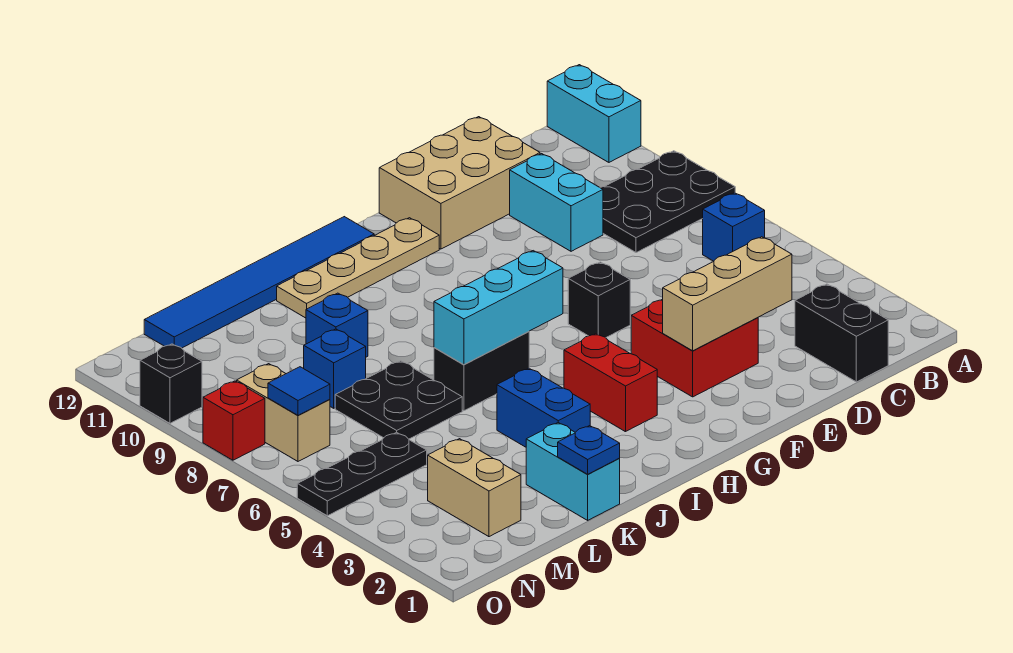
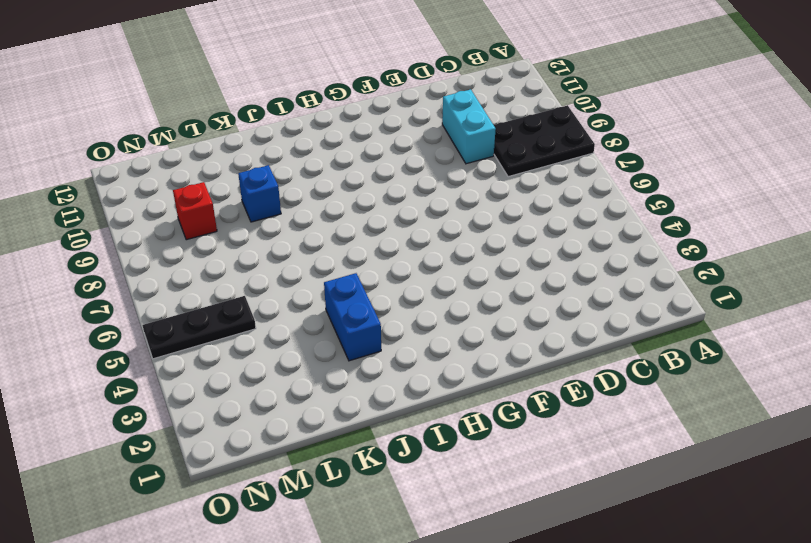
red brick M9 level 1 -> red brick O8 level 1
none -> cyan brick A11:A12 level 1
none -> blue brick B6 level 1
none -> black brick C1:C2 level 1

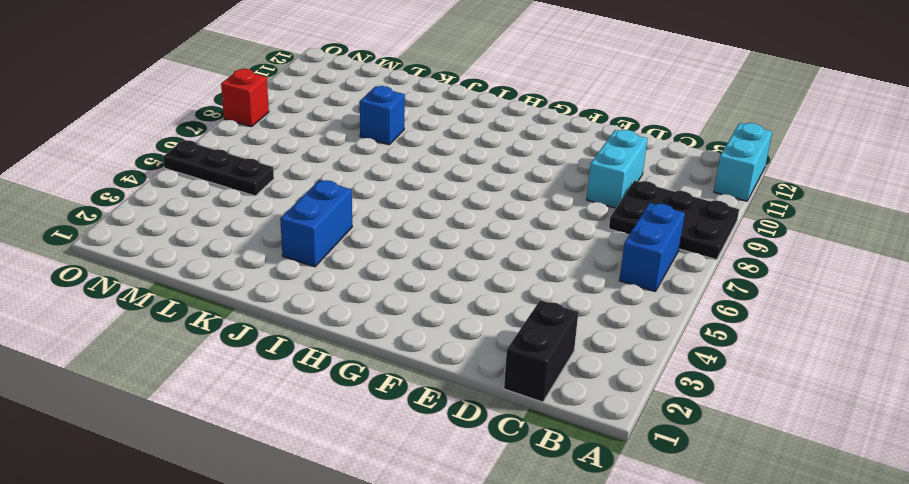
blue brick B6:B7 level 1 -> blue brick B6 level 1
none -> tan brick D11:F12 level 1
none -> red brick E3:F4 level 1
none -> black brick F6 level 1

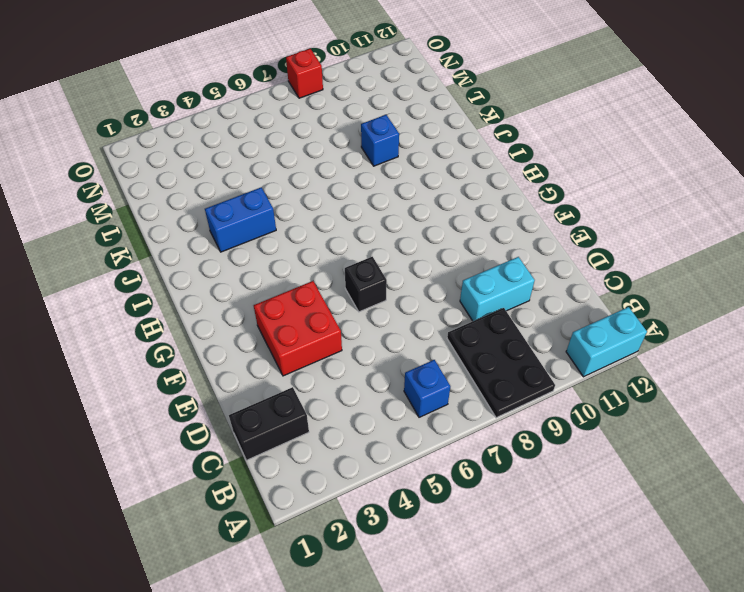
none -> tan brick D11:F12 level 1
none -> tan plate G11:J11 level 1
none -> red brick H3:H4 level 1

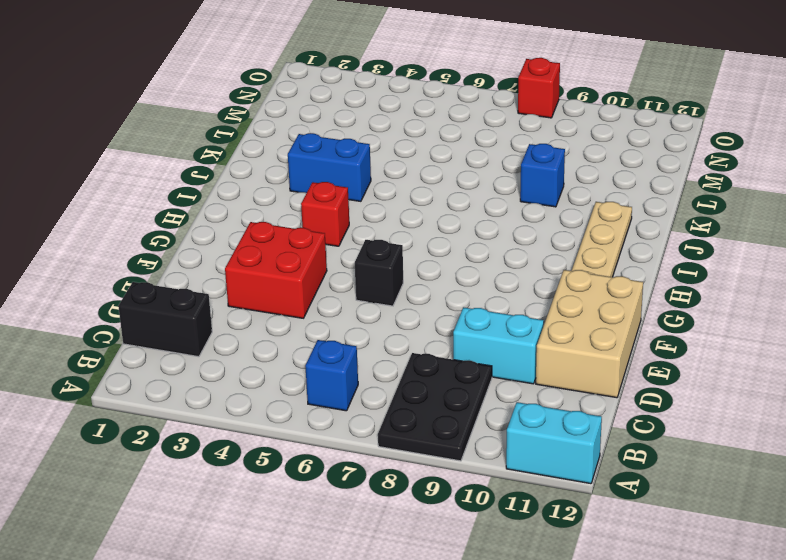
red brick H4 level 1 -> red brick H3:H4 level 1
none -> blue tile H12:M12 level 1
none -> black brick I6:J6 level 1
none -> cyan brick K1:K2 level 1

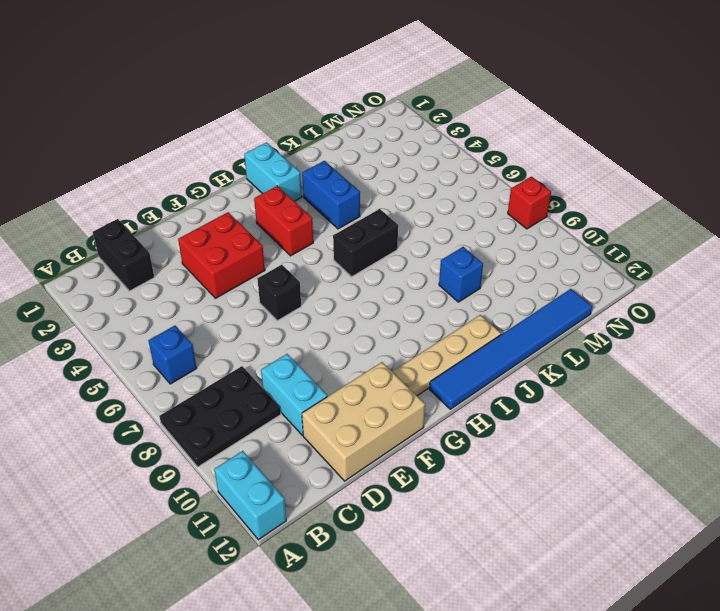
cyan brick I1:I2 level 1 -> cyan brick K1:K2 level 1
none -> black plate K6:L7 level 1
none -> blue brick L8 level 1
none -> tan brick M2:M3 level 1

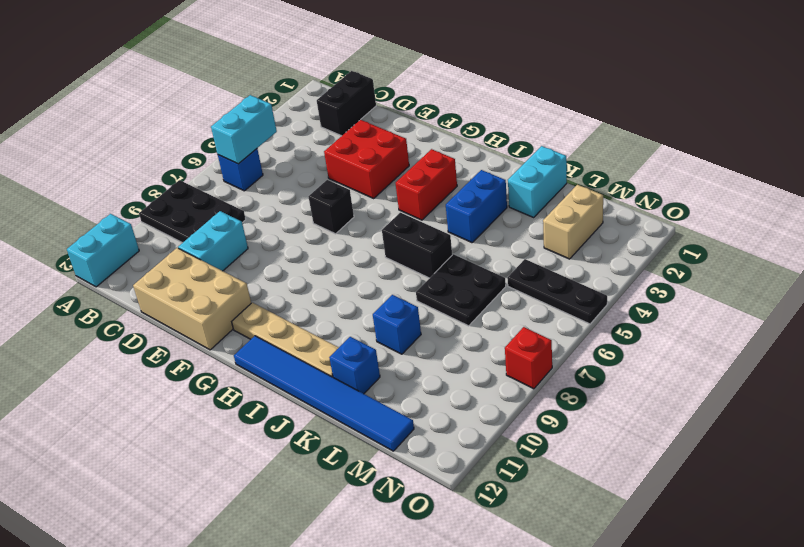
cyan brick B5:B6 level 2 -> none
blue brick K11 level 1 -> blue brick L8 level 1
none -> tan brick N7:N8 level 1
none -> black brick O10 level 1
none -> tan brick D3:F3 level 2

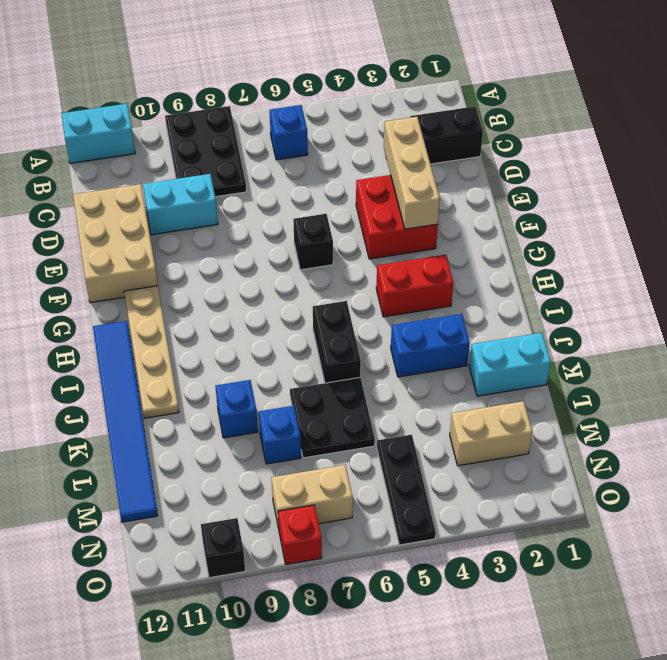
none -> cyan brick H6:J6 level 2
none -> blue plate K1 level 2
none -> blue tile N7 level 2

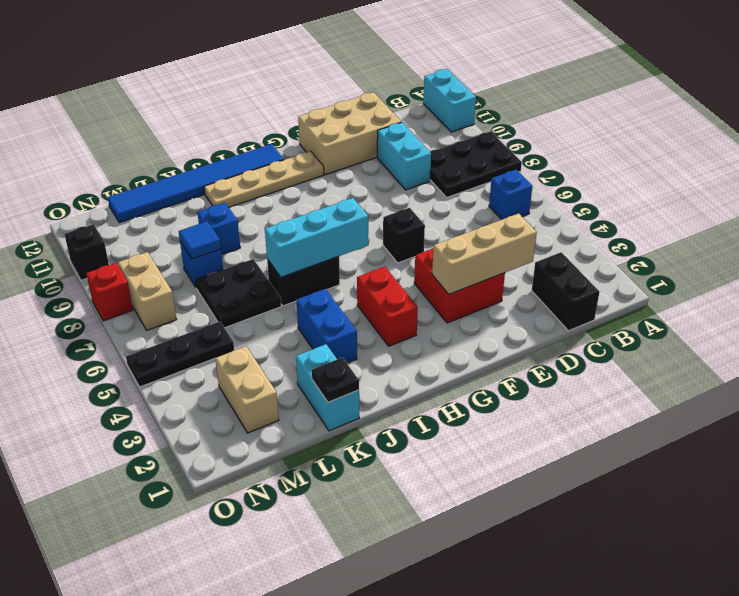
black plate K1 level 2 -> blue plate K1 level 2
blue tile L8 level 2 -> blue tile N7 level 2

